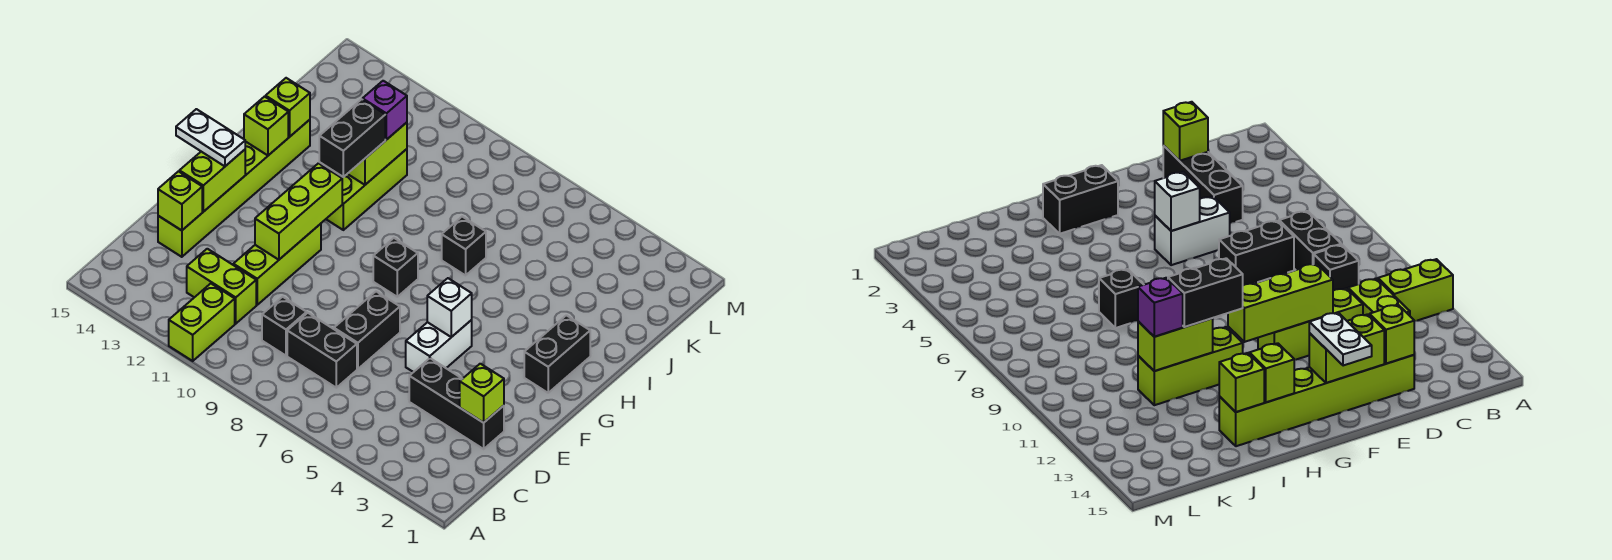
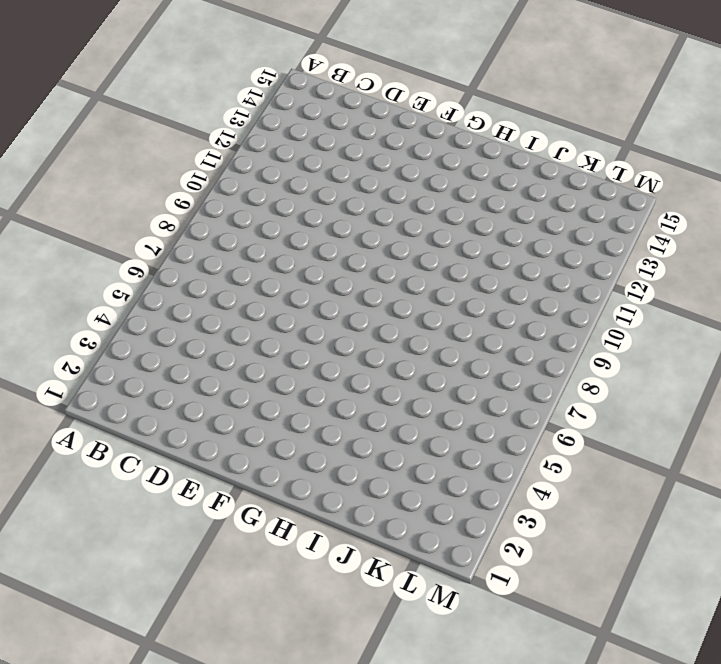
none -> lime brick A11:B11 level 1
none -> black brick C7:C8 level 1
none -> black brick C9 level 1

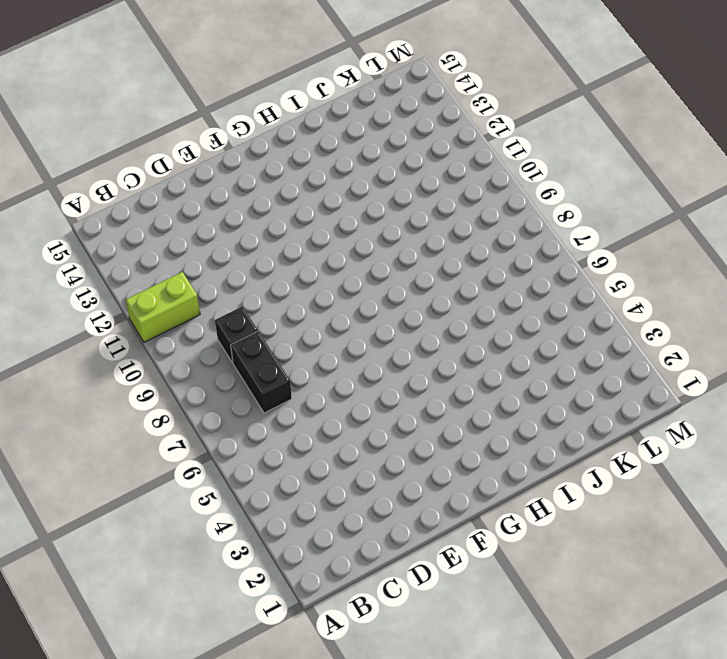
none -> lime brick C11:C12 level 1
none -> black brick D2:D4 level 1
none -> black brick D7:E7 level 1

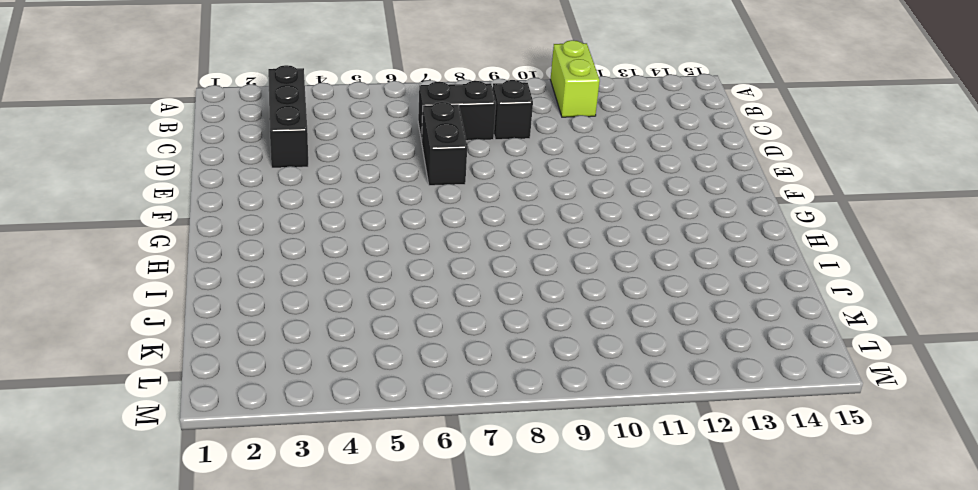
black brick B3:D3 level 1 -> black brick D2:D4 level 1
none -> lime brick C11:C12 level 1
none -> lime brick D11:F11 level 1
none -> lime brick D14:I14 level 1

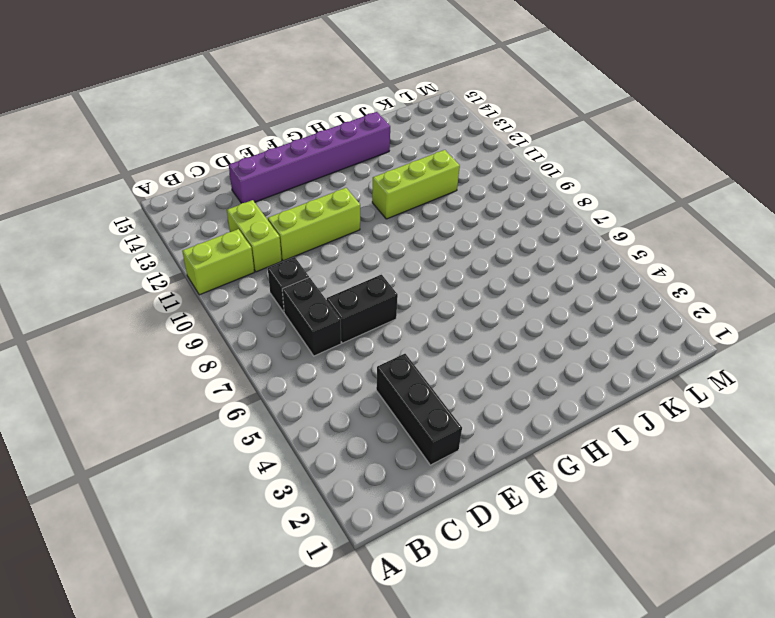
purple brick D14:I14 level 1 -> lime brick D14:I14 level 1
none -> white brick E5:F5 level 1
none -> black brick G2:H2 level 1
none -> black brick G8 level 1

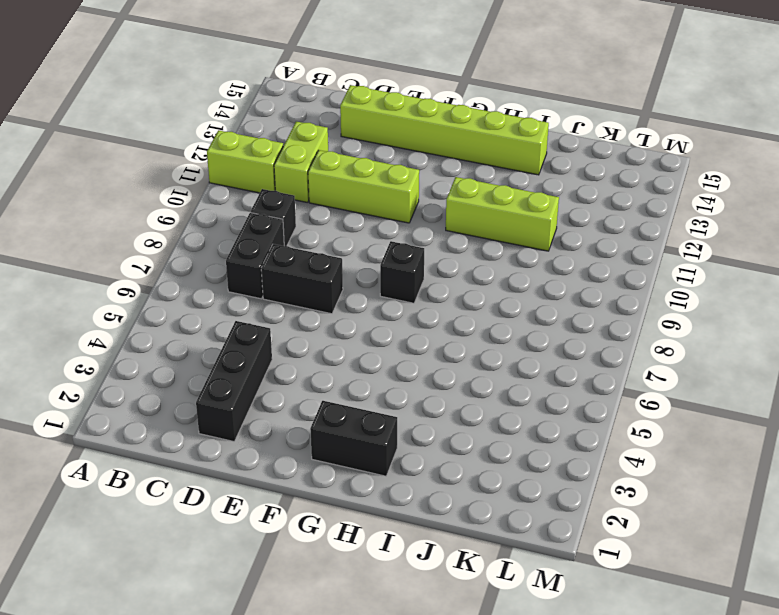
none -> white brick E5:F5 level 1
none -> black brick I7 level 1
none -> lime brick D2 level 2

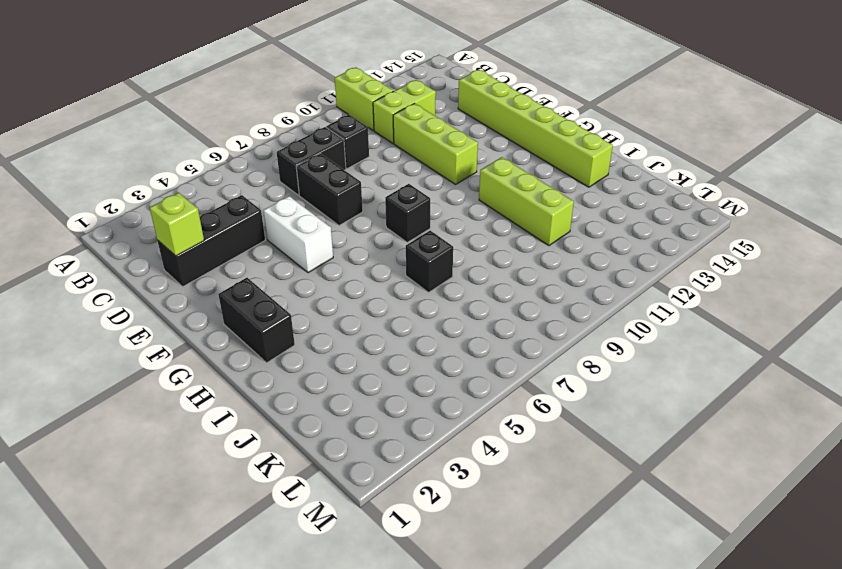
none -> lime brick D14 level 2
none -> lime brick E11:G11 level 2
none -> lime brick E14:F14 level 2

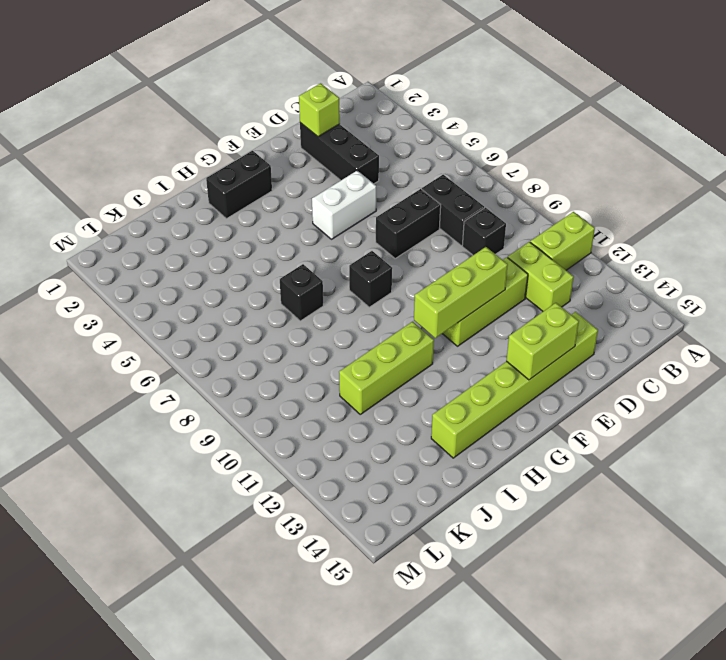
none -> lime brick D14 level 2
none -> white brick F5 level 2
none -> lime brick H14 level 2

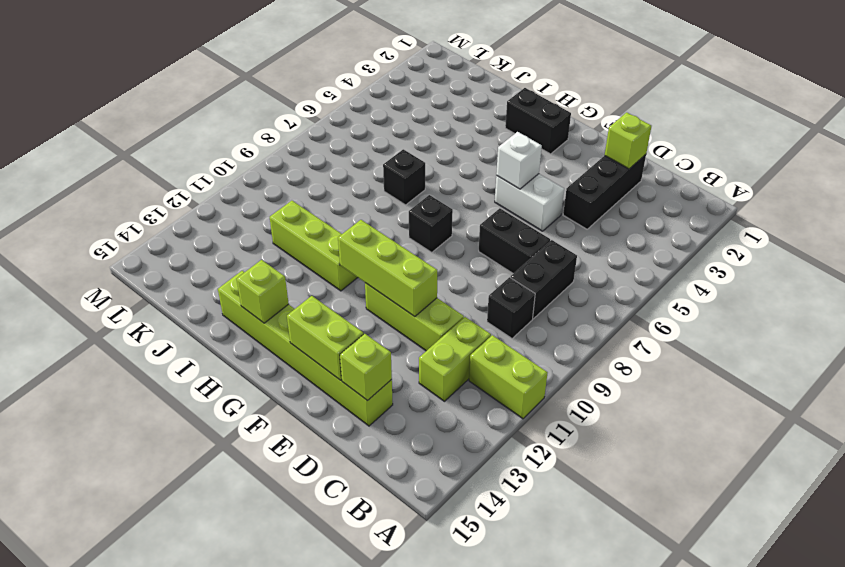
none -> lime brick I11:J11 level 2
none -> lime brick I14 level 2
none -> white plate F14:F15 level 3

